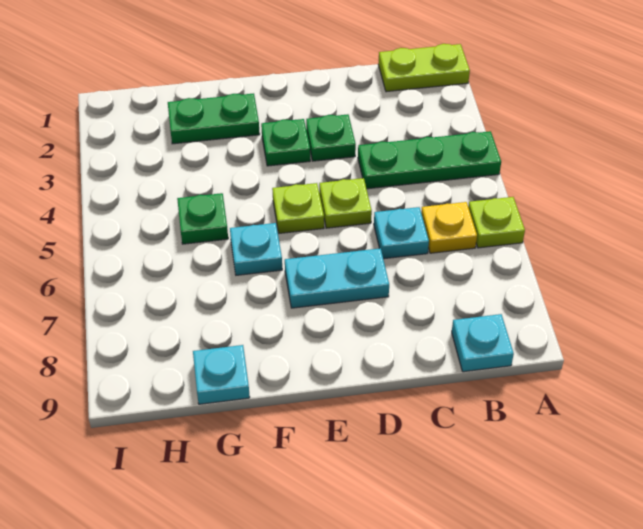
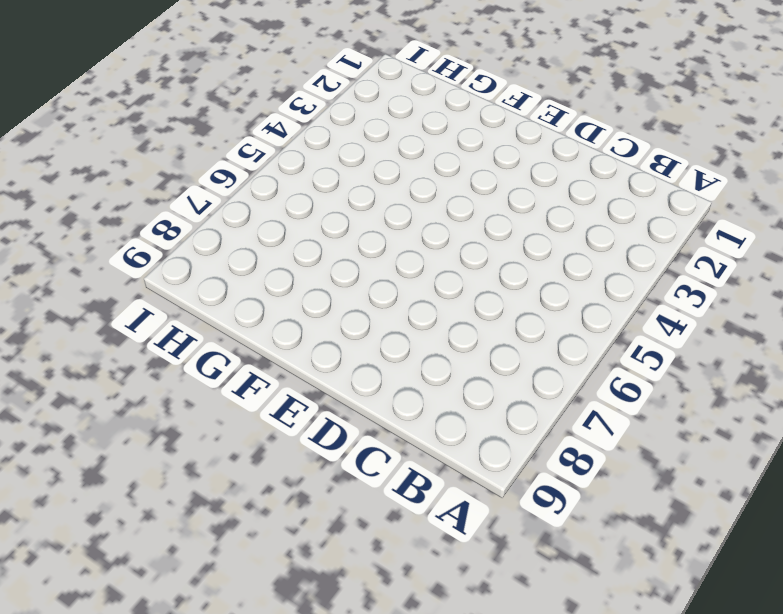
none -> lime plate A1:B1 level 1
none -> green plate A4:C4 level 1
none -> lime plate A6 level 1

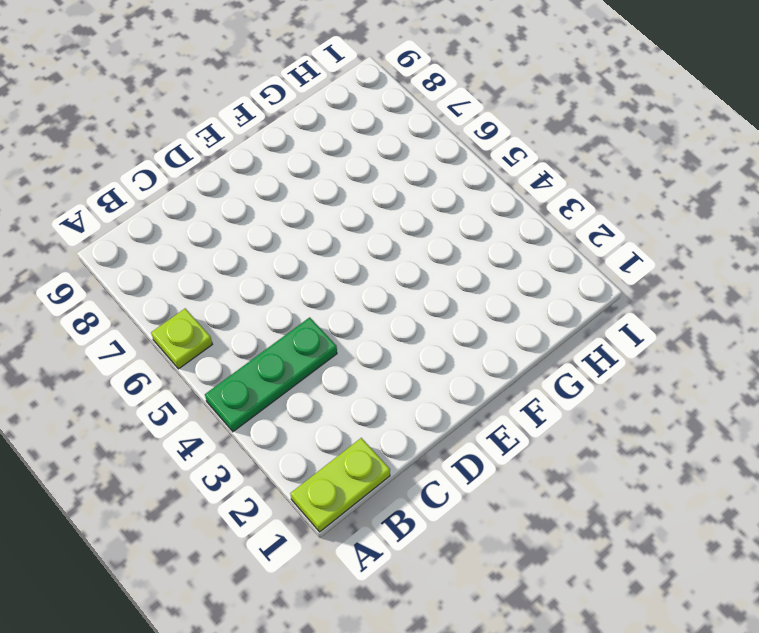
none -> yellow plate B6 level 1
none -> cyan plate B9 level 1
none -> cyan plate C6 level 1

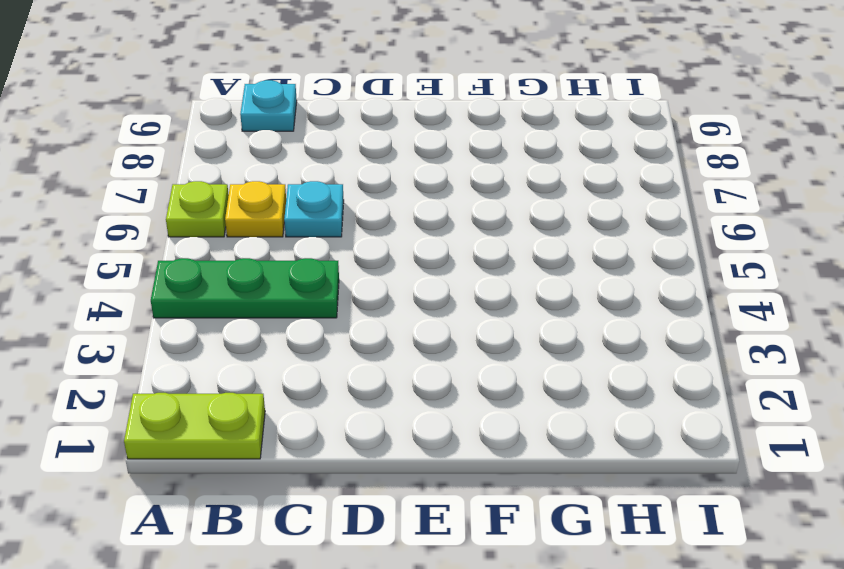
none -> green plate D3 level 1
none -> lime plate D5 level 1
none -> cyan plate D7:E7 level 1

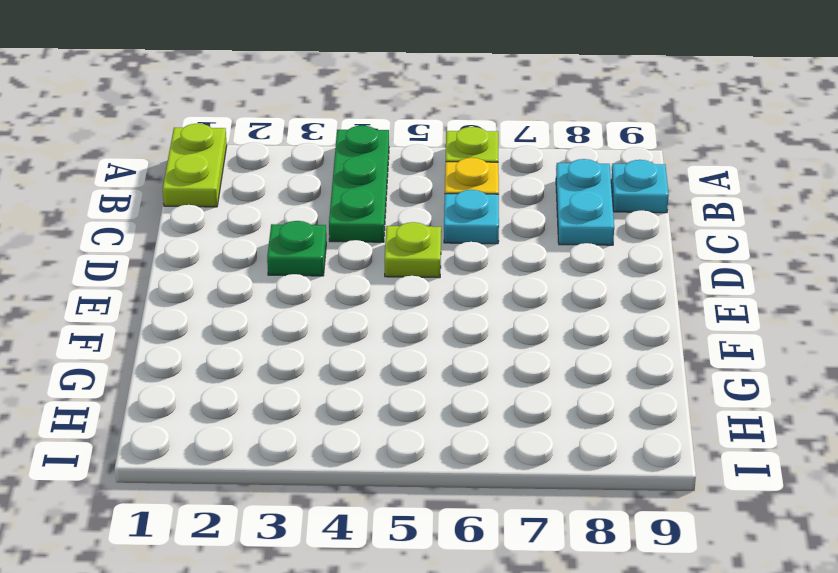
cyan plate B8:C8 level 1 -> cyan plate D7:E7 level 1
none -> green plate E3 level 1
none -> lime plate E5 level 1
none -> green plate F2:G2 level 1

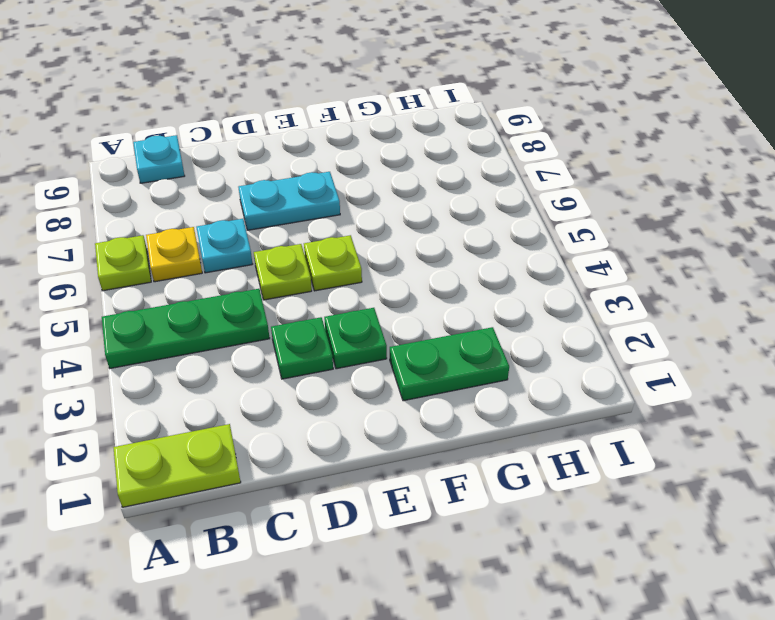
none -> cyan plate F6 level 1
none -> green plate G5 level 1
none -> cyan plate G9 level 1

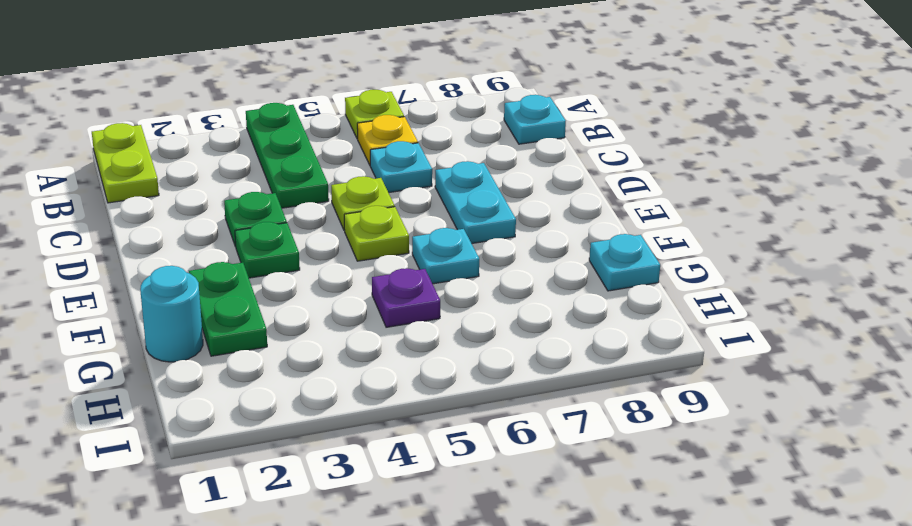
cyan round brick G1 level 1 -> none
purple plate G5 level 1 -> green plate G5 level 1

